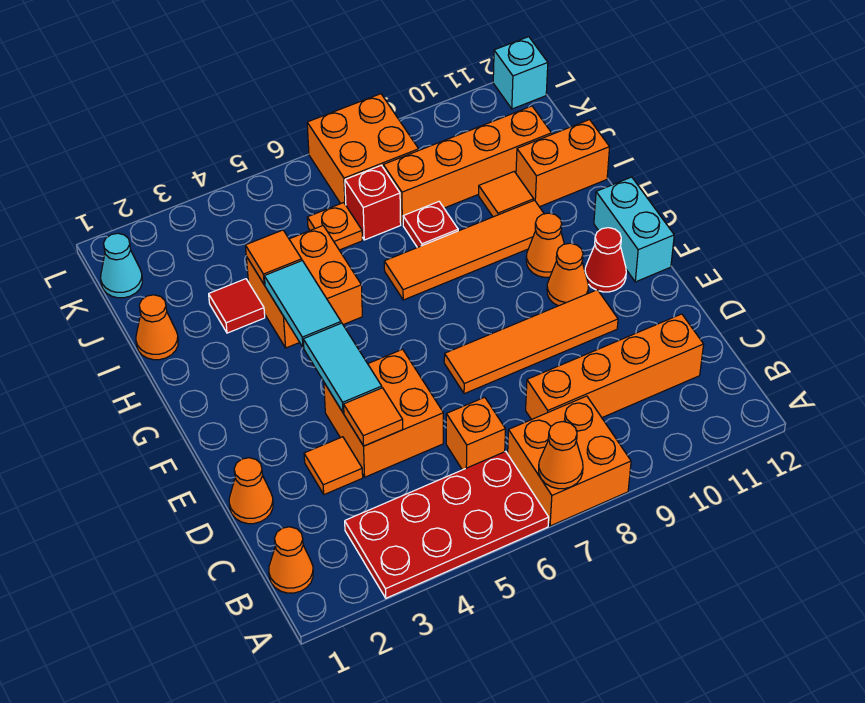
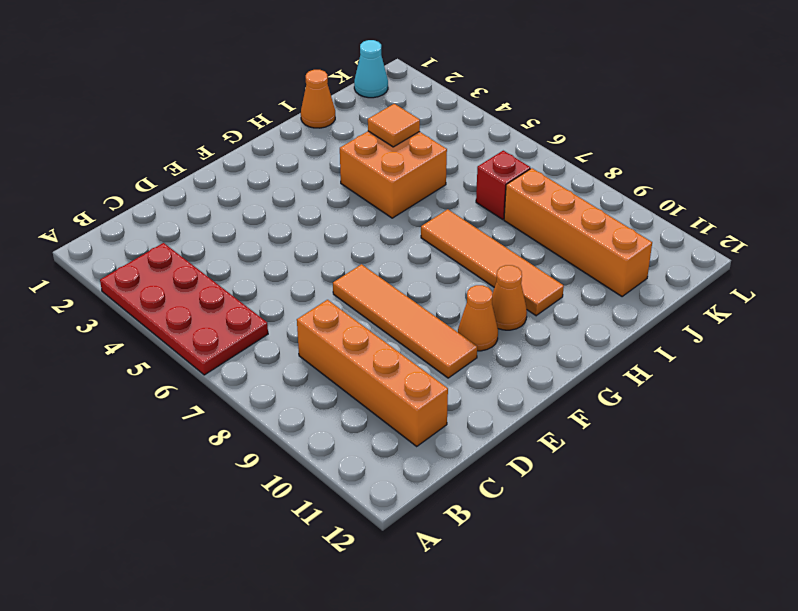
none -> orange brick A7:B8 level 1
none -> orange cone B1 level 1
none -> orange brick C6 level 1
none -> orange cone D1 level 1

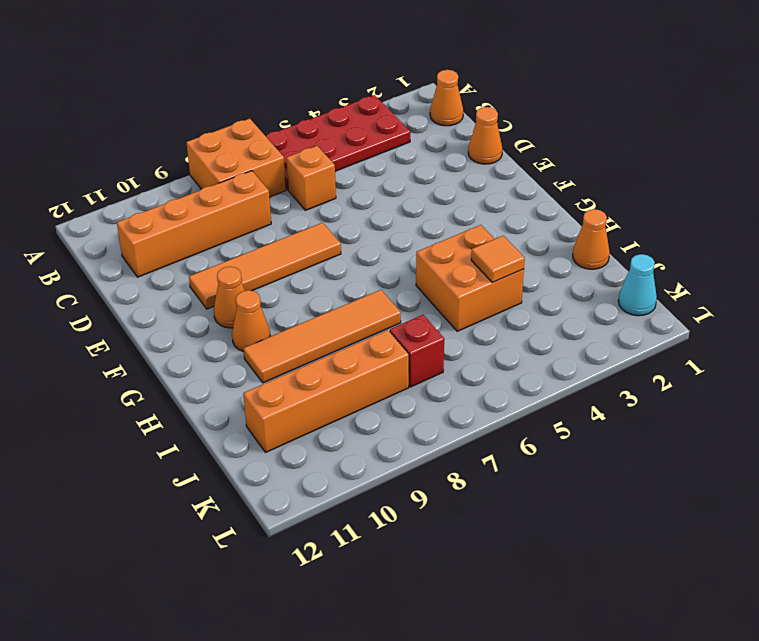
none -> orange tile D3 level 1
none -> orange brick D4:E5 level 1
none -> red cone F11 level 1
none -> cyan brick F12:G12 level 1

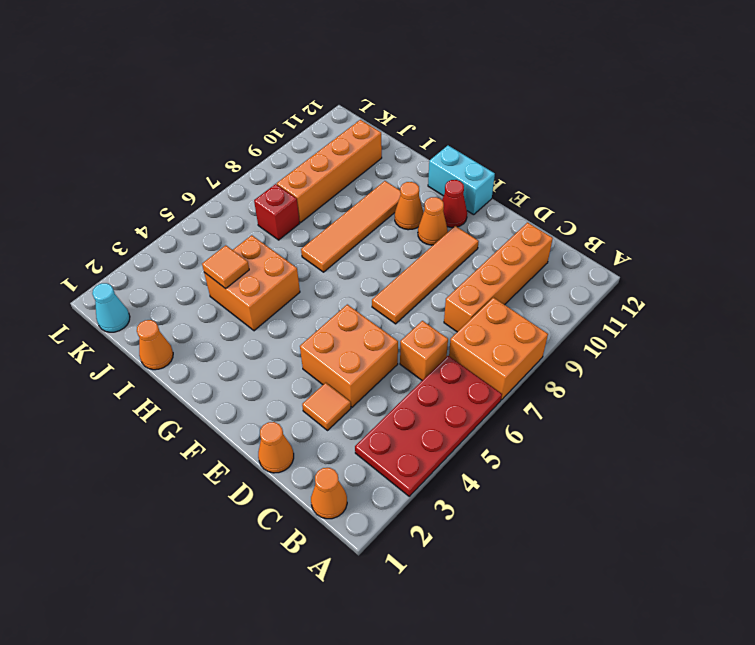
none -> red tile I3 level 1
none -> red plate I8 level 1
none -> orange tile I10 level 1
none -> orange brick I11:I12 level 1

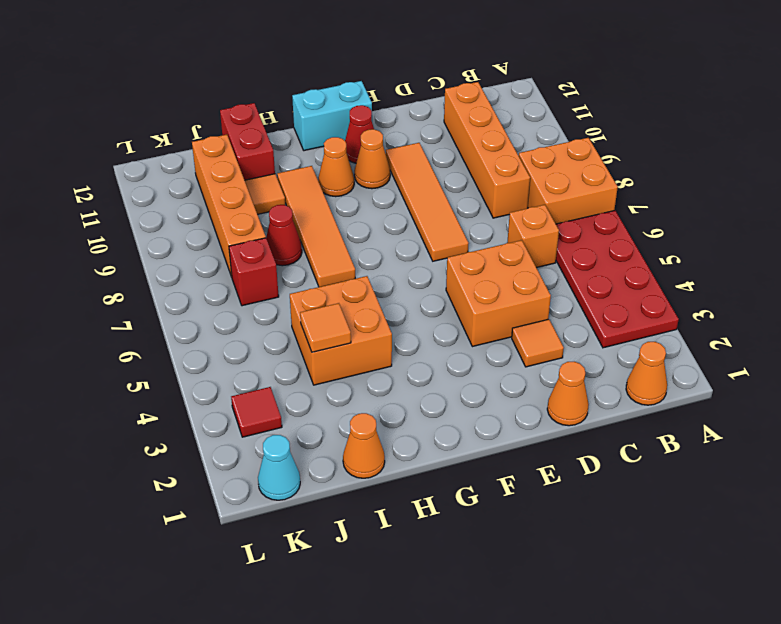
red cone I8 level 1 -> red plate I8 level 1
red brick I11:I12 level 1 -> orange brick I11:I12 level 1
red tile K3 level 1 -> red tile I3 level 1
none -> orange plate J6 level 1
none -> orange brick K7:L8 level 1
none -> cyan brick L12 level 1
none -> orange cone A7 level 2

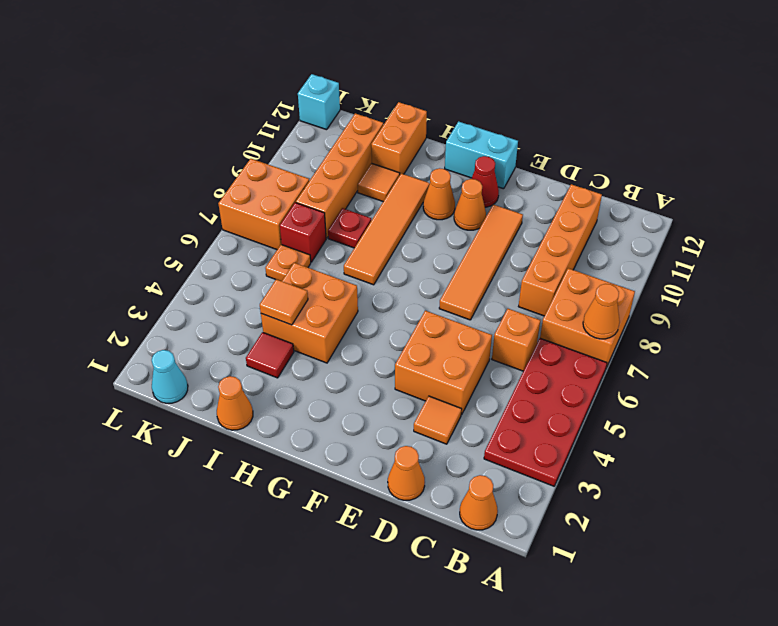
none -> orange tile D4 level 2
none -> cyan tile E4:F4 level 2
none -> cyan tile G4:H4 level 2

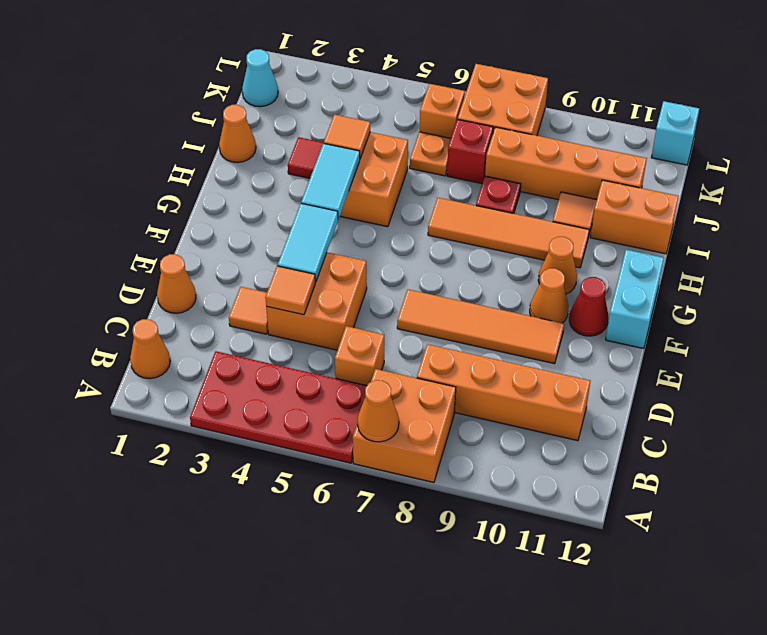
orange brick K6 level 1 -> none

